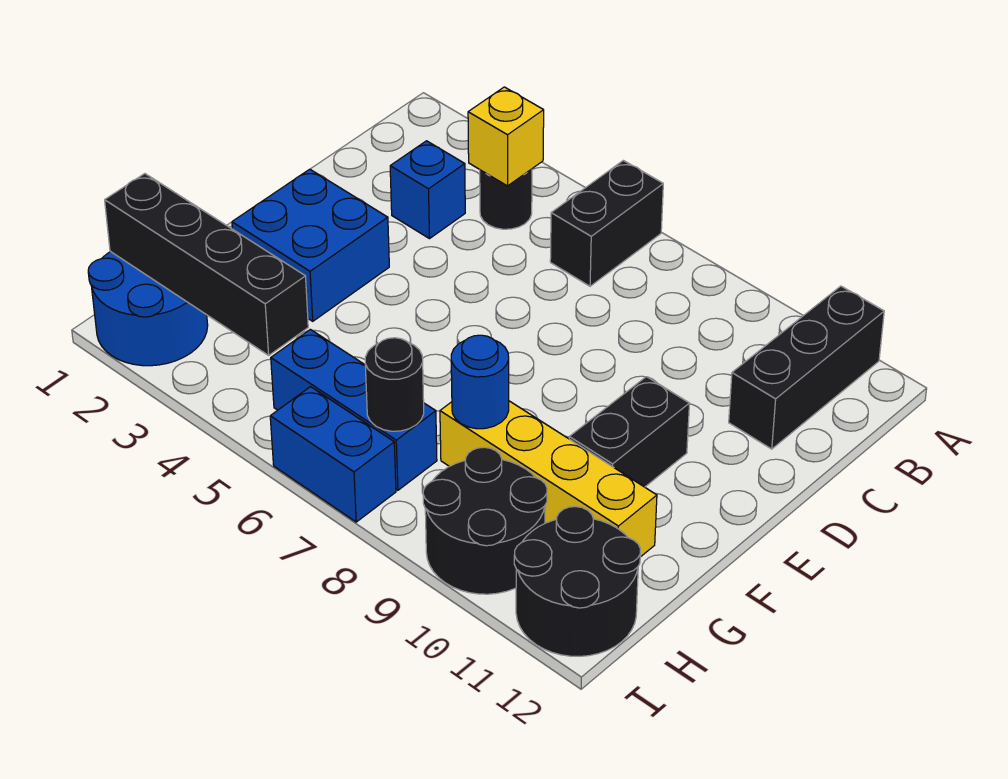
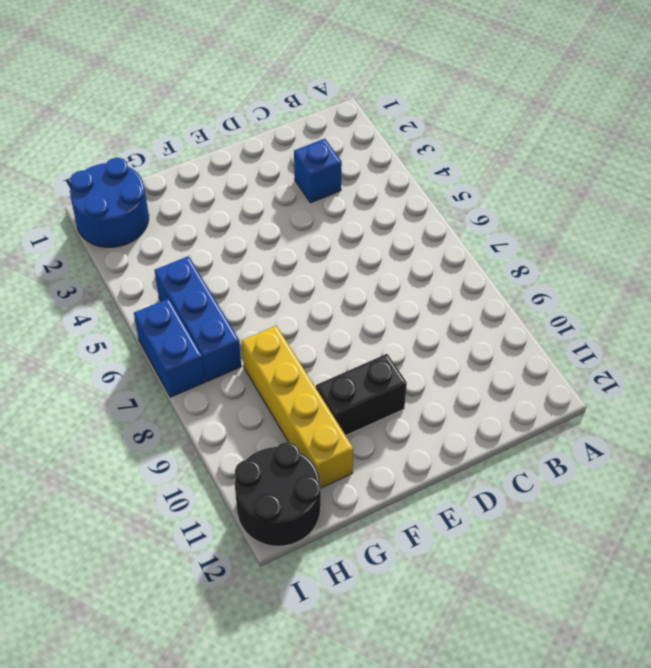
none -> black brick A6:B6 level 1
none -> black brick A11:C11 level 1
none -> black round brick B4 level 1

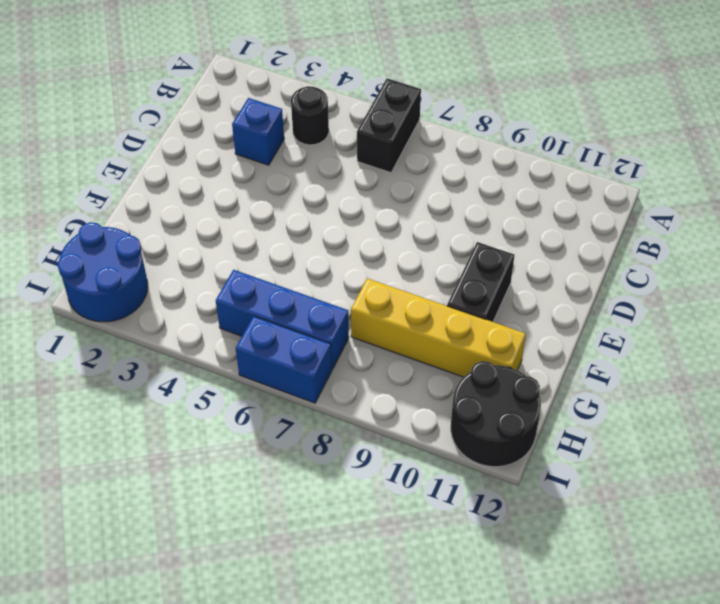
none -> black brick A11:C11 level 1
none -> blue brick E2:F3 level 1
none -> black round brick H9:I10 level 1

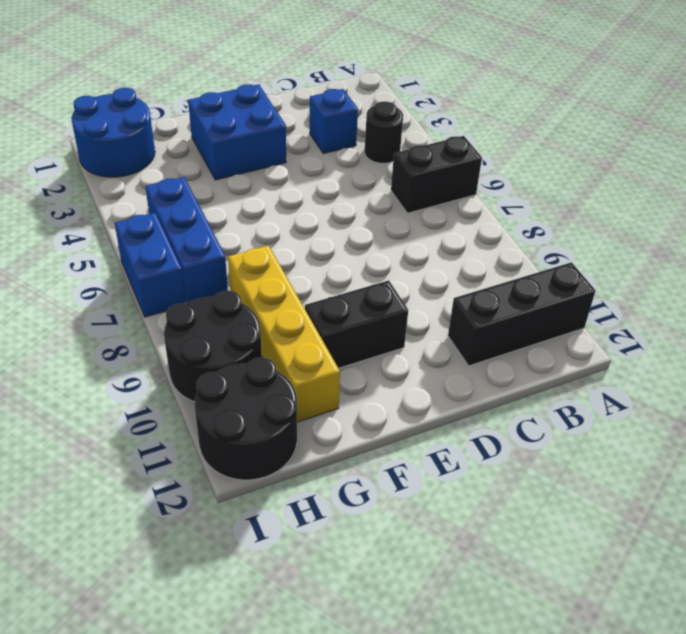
none -> yellow brick B4 level 2
none -> blue round brick G8 level 2
none -> black brick H1:H4 level 2

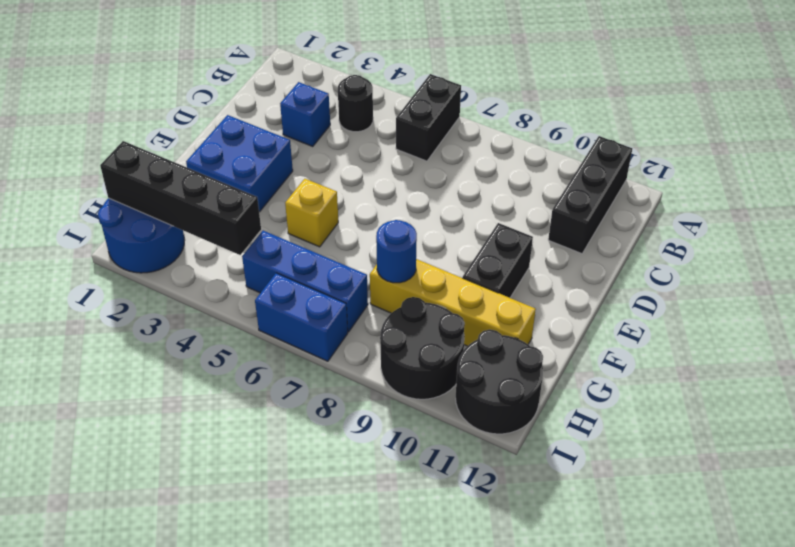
yellow brick F5 level 1 -> yellow brick B4 level 2
none -> black round brick H7 level 2

